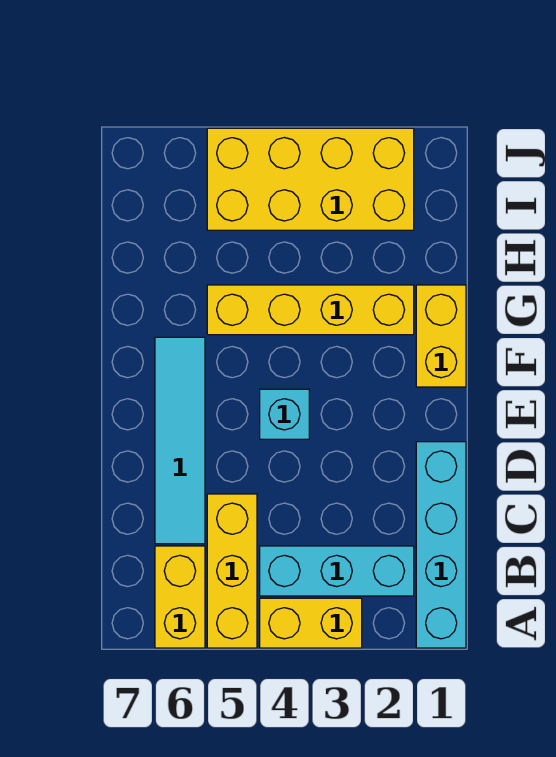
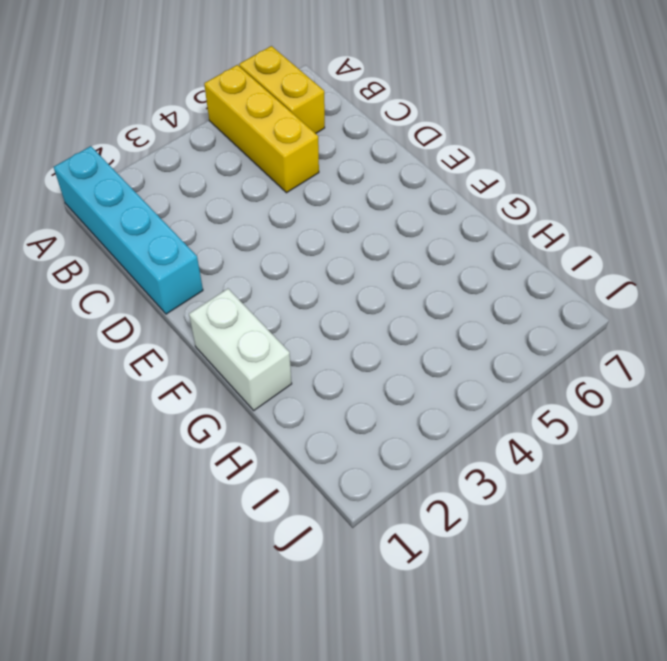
white brick F1:G1 level 1 -> yellow brick F1:G1 level 1
none -> yellow brick A3:A4 level 1
none -> cyan brick B2:B4 level 1

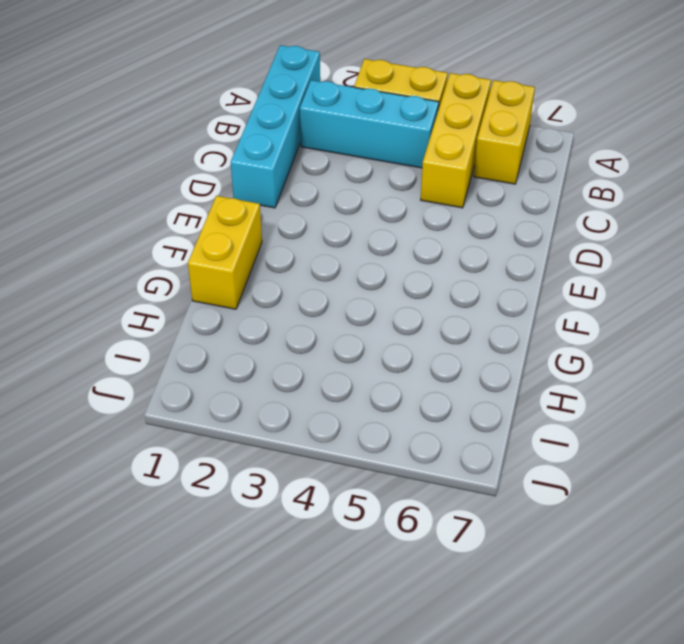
none -> cyan tile C6:F6 level 1
none -> cyan brick E4 level 1

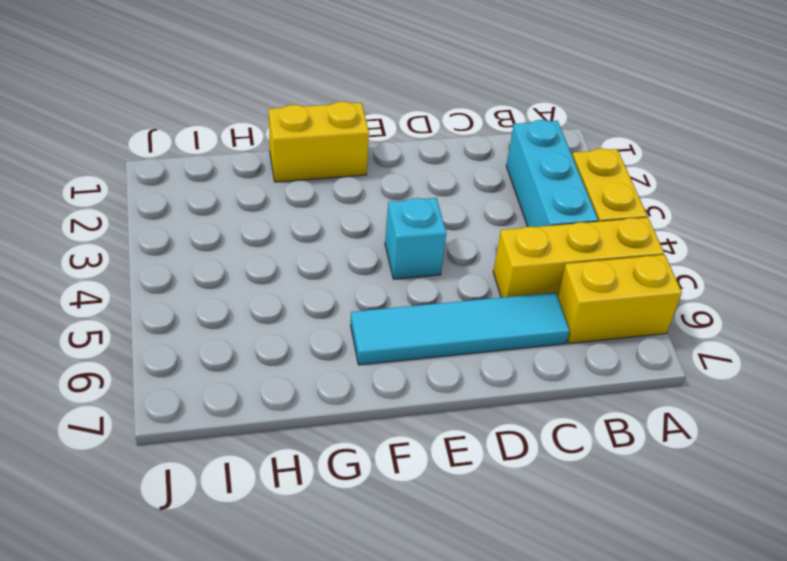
none -> cyan brick A1:D1 level 1
none -> yellow brick G2:G5 level 1

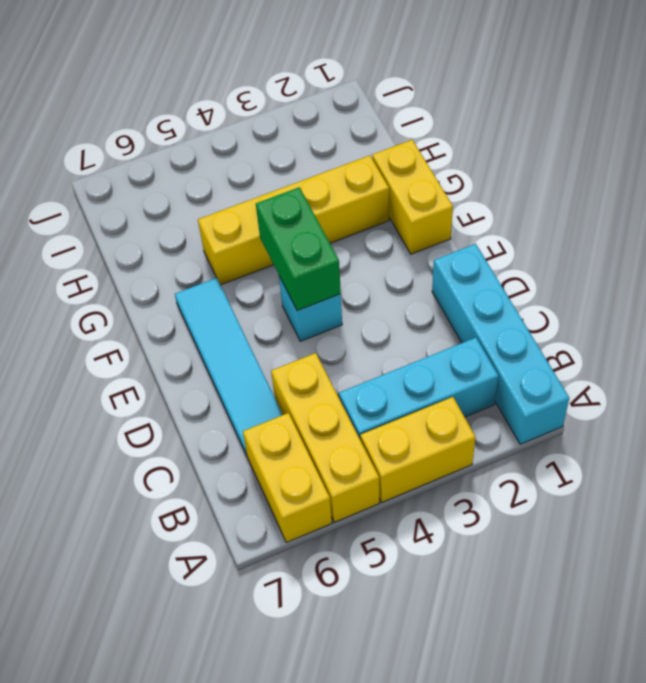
green brick E4:F4 level 2 -> none
none -> yellow brick I2:J5 level 1

